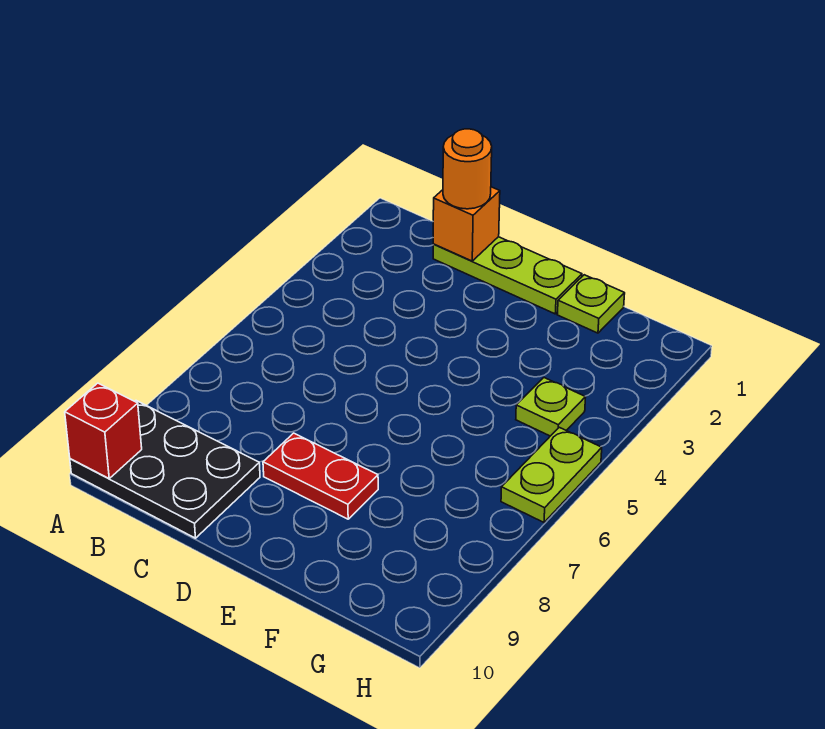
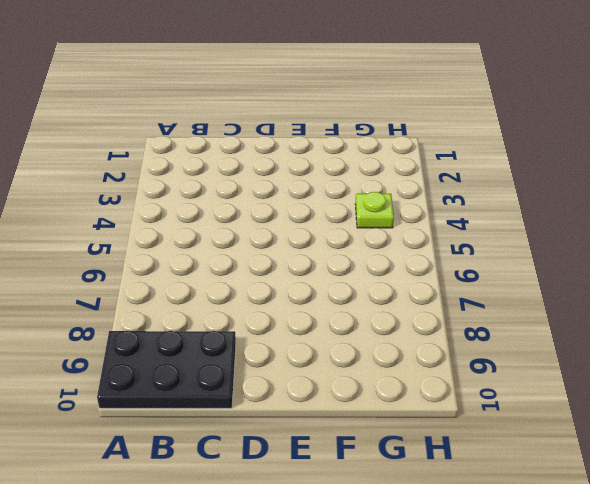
none -> lime plate C1:E1 level 1
none -> red plate D8:E8 level 1

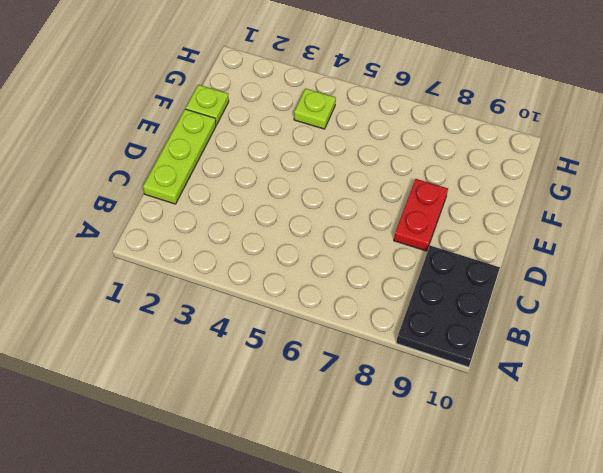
none -> lime plate H5:H6 level 1
none -> red brick A10 level 2

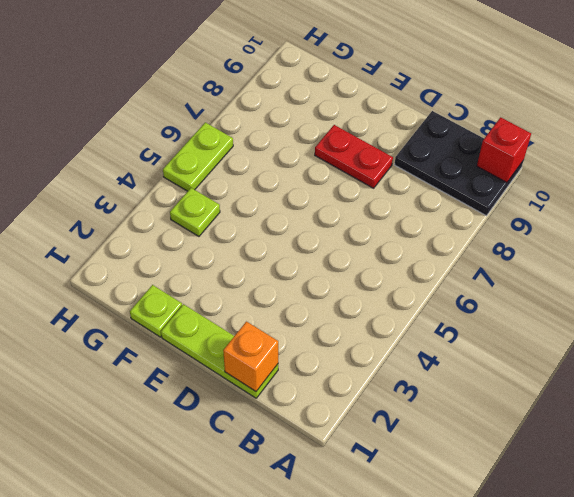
none -> orange round brick C1 level 3

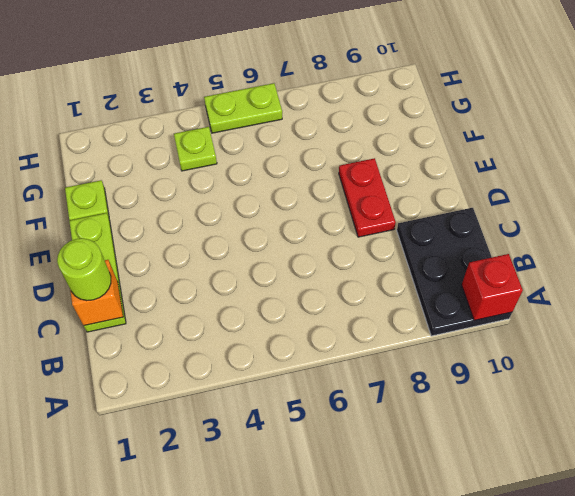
lime round brick C1 level 3 -> orange round brick C1 level 3

